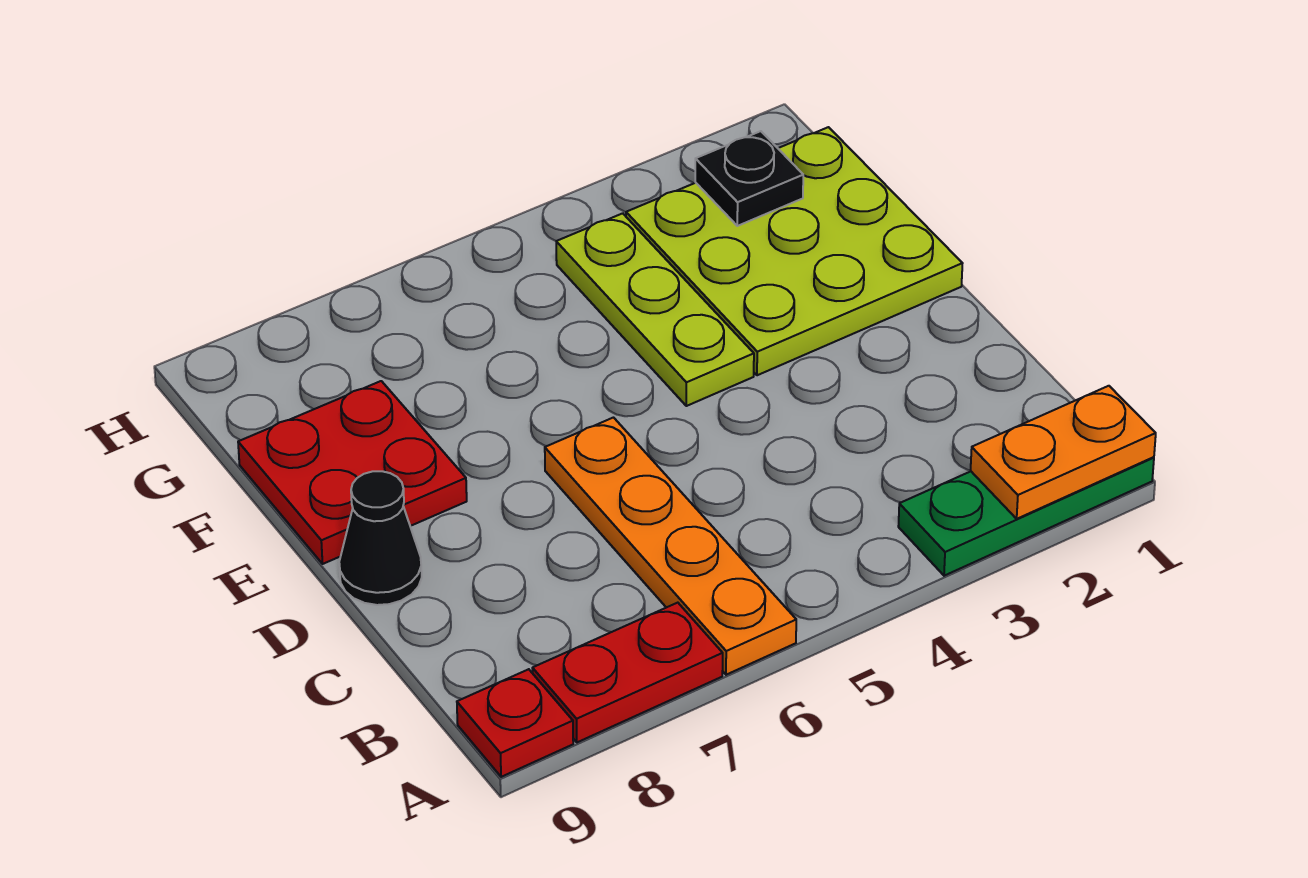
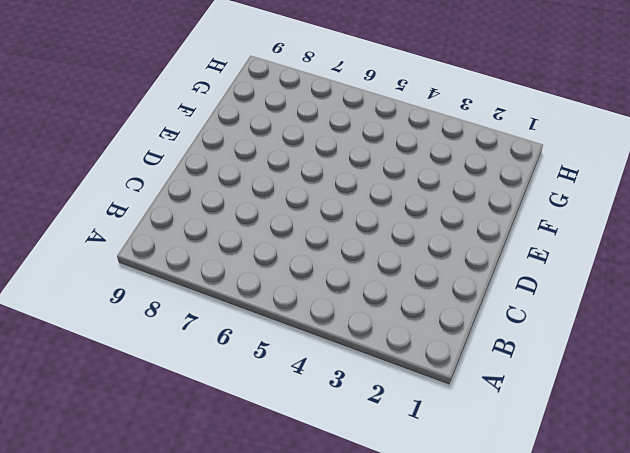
none -> green plate A1:A3 level 1
none -> orange plate A6:D6 level 1

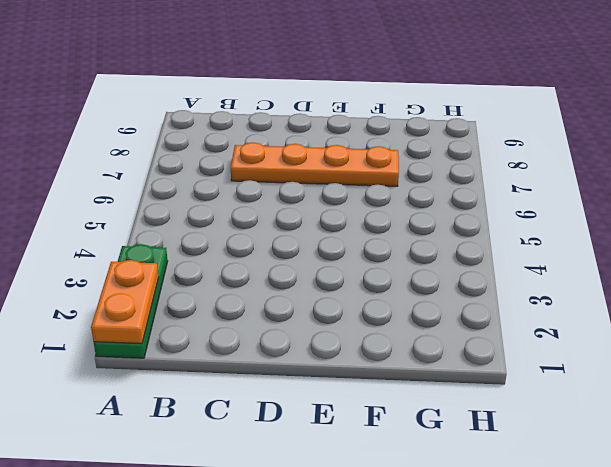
orange plate C7:F7 level 1 -> orange plate A6:D6 level 1
none -> red plate A7:A8 level 1
none -> red plate A9 level 1

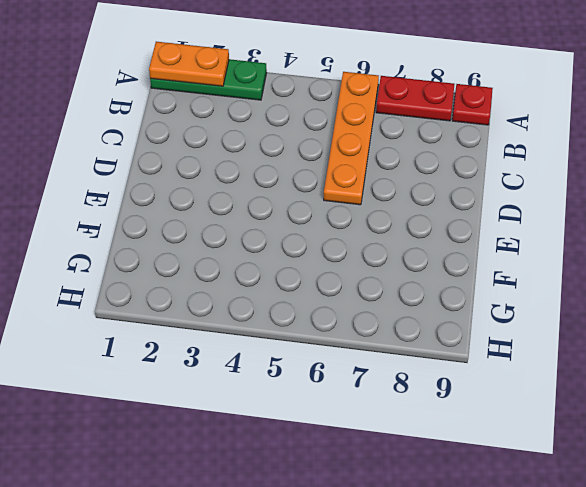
none -> black cone D9 level 1
none -> lime plate E1:G3 level 1

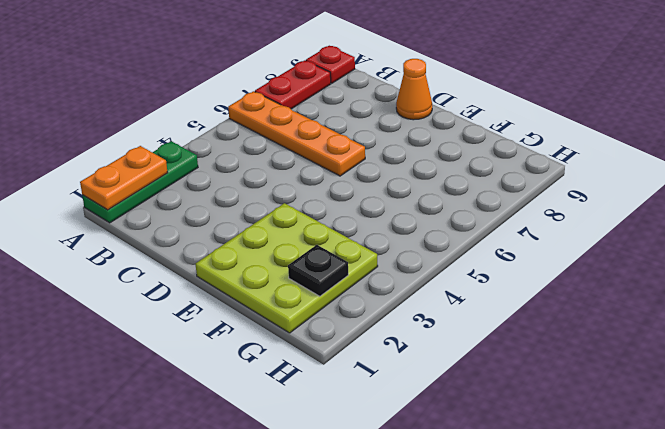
orange cone D9 level 1 -> black cone D9 level 1
none -> lime plate E4:G4 level 1
none -> red plate E8:F9 level 1

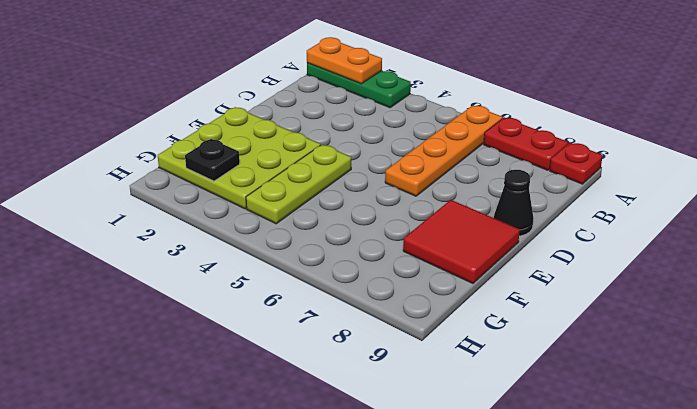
red tile E8:F9 level 1 -> red plate E8:F9 level 1

